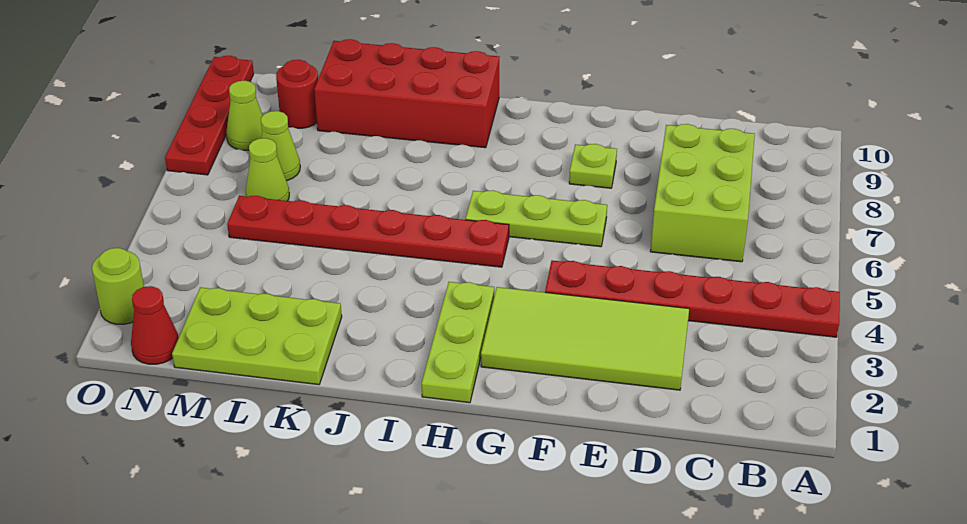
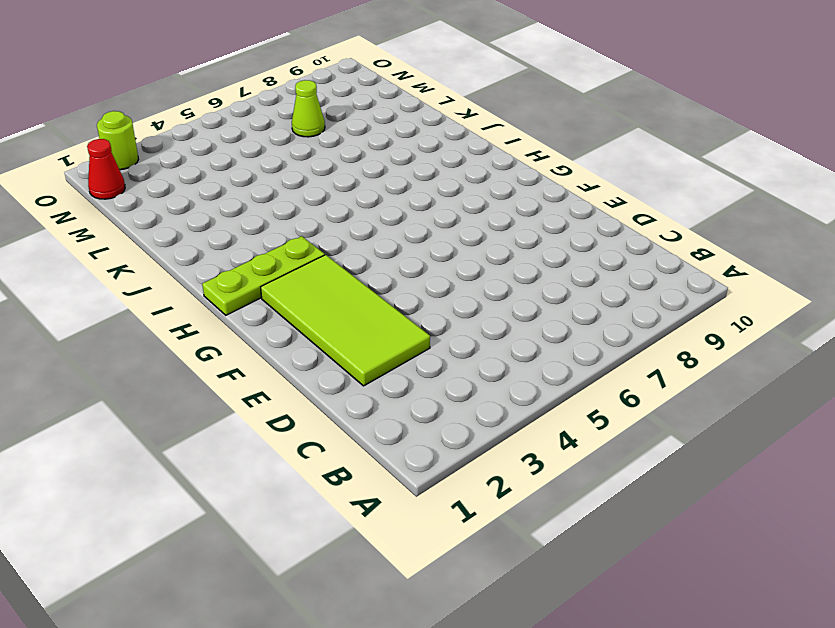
none -> red plate A4:F4 level 1
none -> lime brick C6:D8 level 1
none -> lime plate F6:H6 level 1

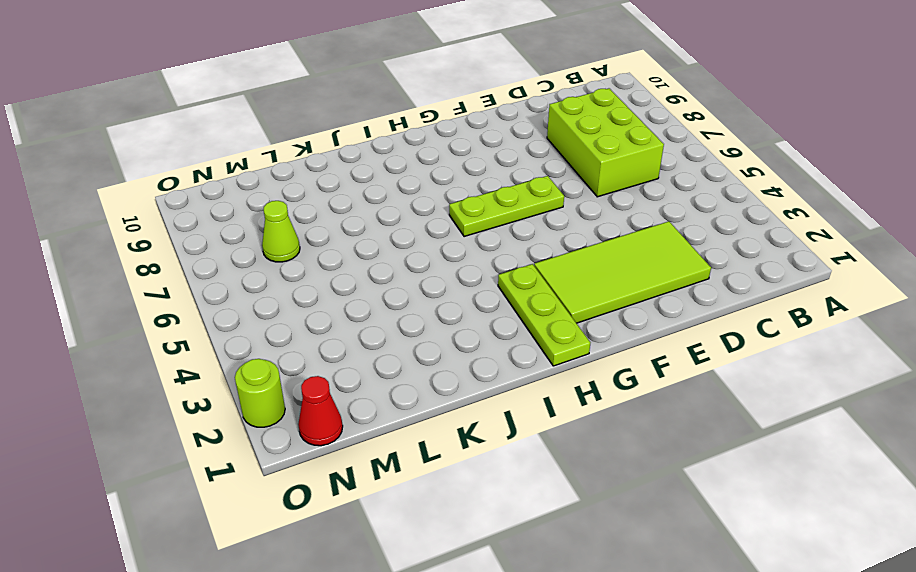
none -> red plate A4:F4 level 1
none -> lime plate F8 level 1
none -> red plate H5:M5 level 1

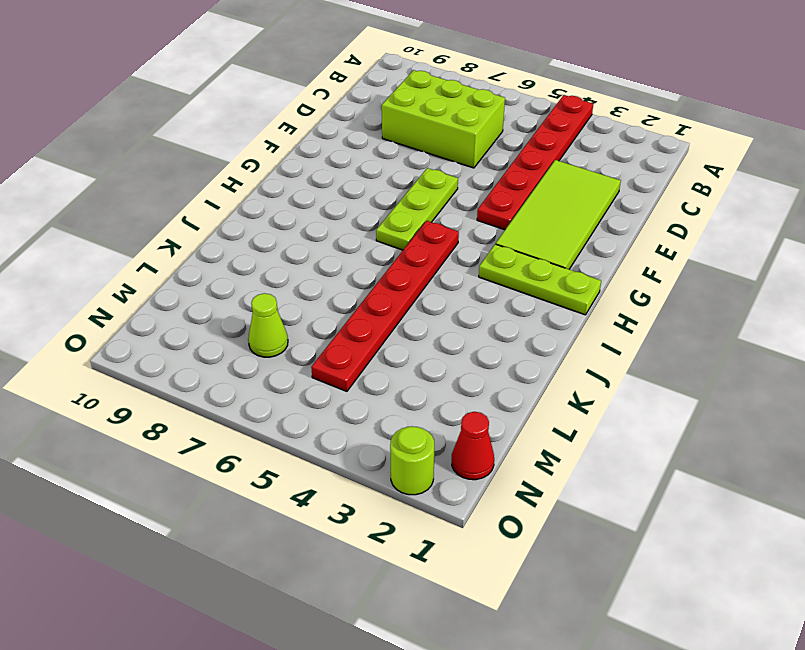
none -> lime plate F8 level 1
none -> red brick I9:L10 level 1
none -> lime plate K1:M2 level 1

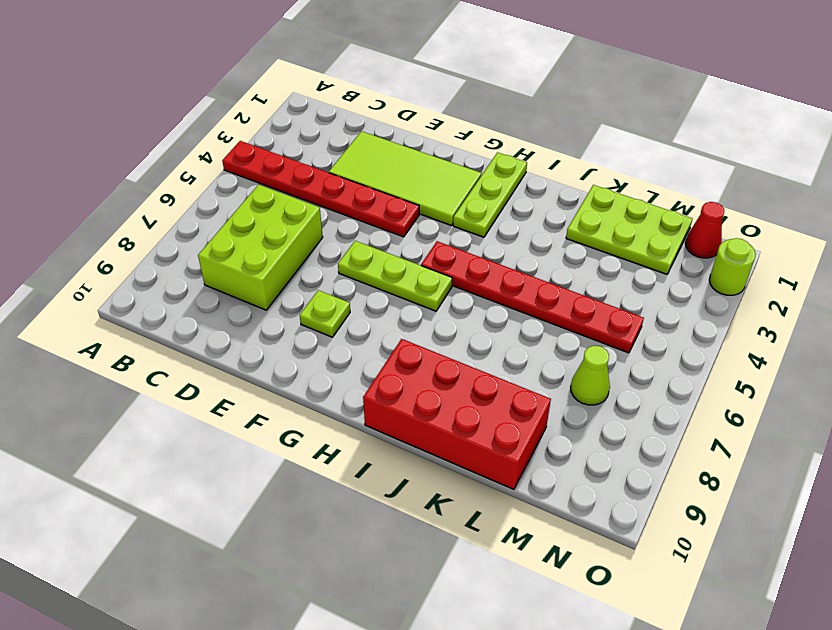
none -> lime cone M6 level 1
none -> red round brick M9 level 1
none -> lime cone N8 level 1

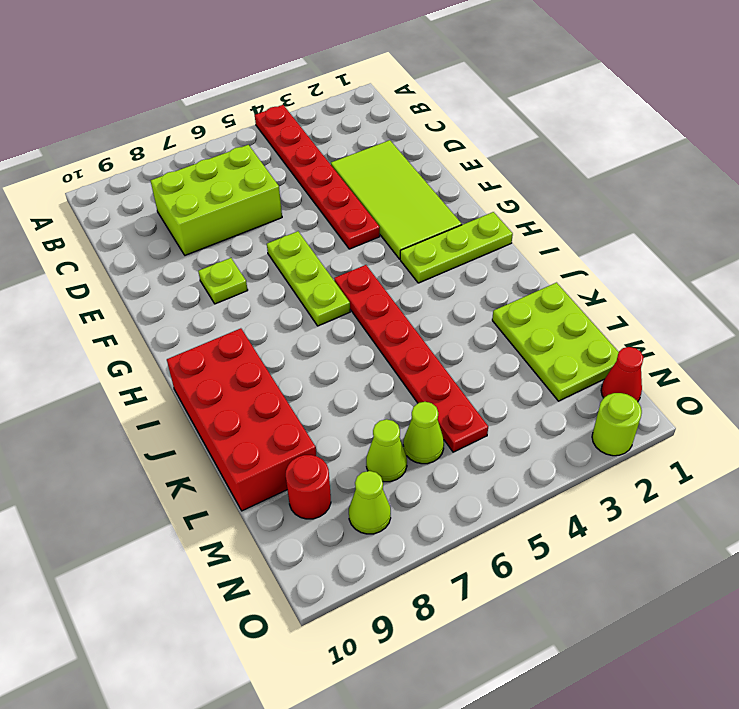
none -> red plate O7:O10 level 1

